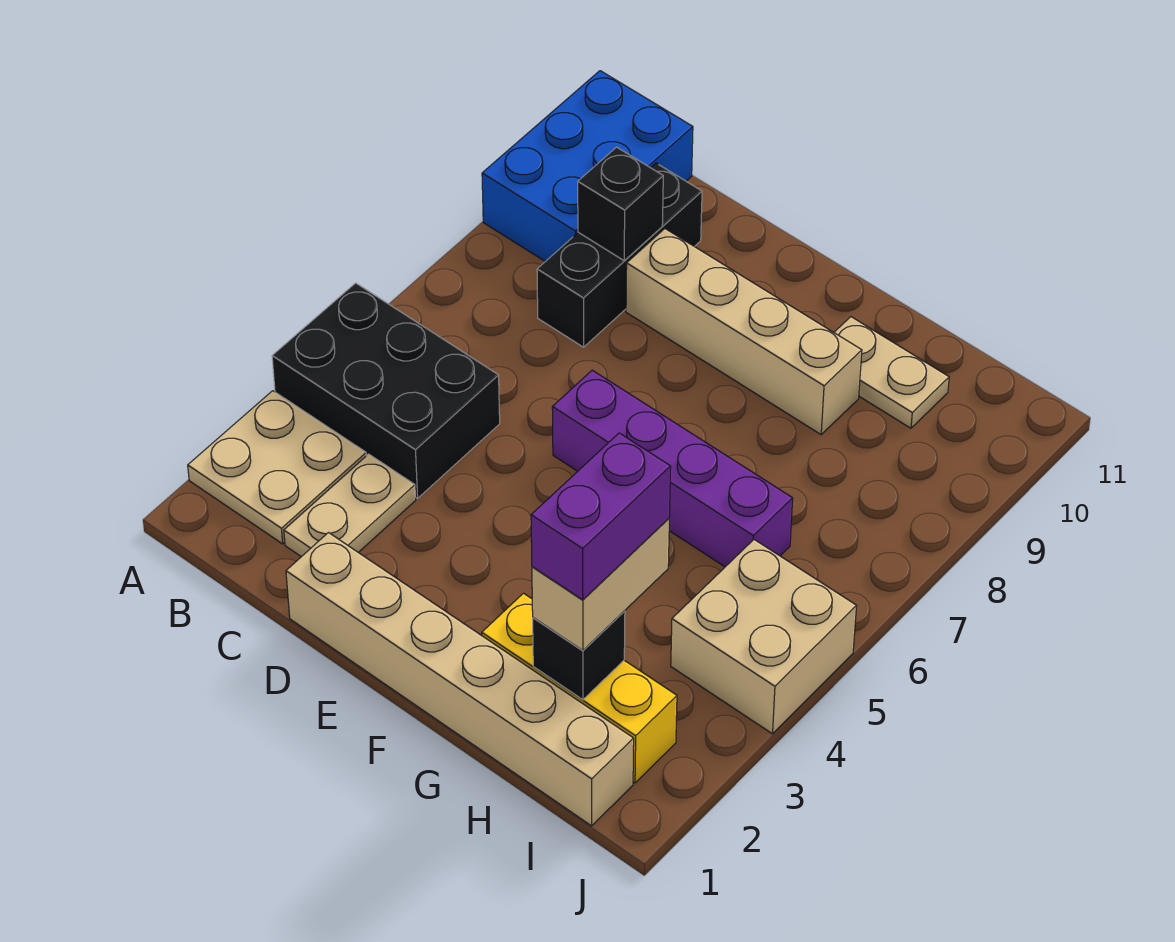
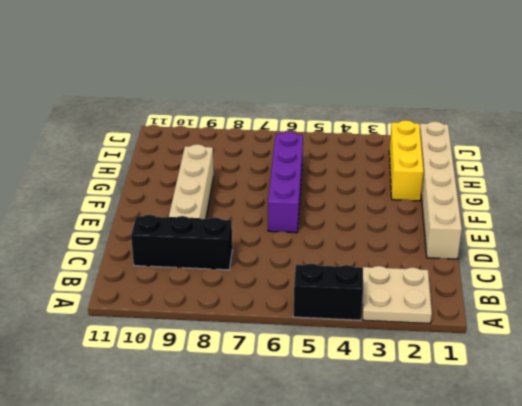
black brick A4:A5 level 1 -> black brick A4:C5 level 1
none -> blue brick A9:B11 level 1
none -> tan plate C2:C3 level 1
none -> tan plate G10:H10 level 1

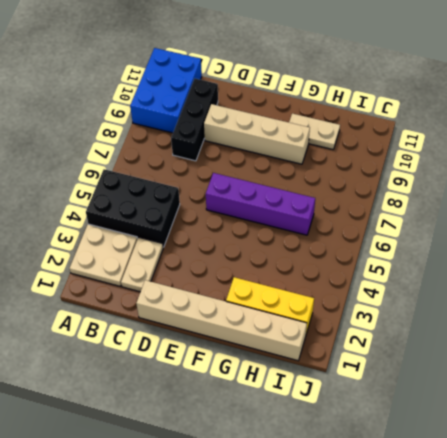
none -> tan brick I4:J5 level 1
none -> black brick C9 level 2
none -> black brick H2 level 2

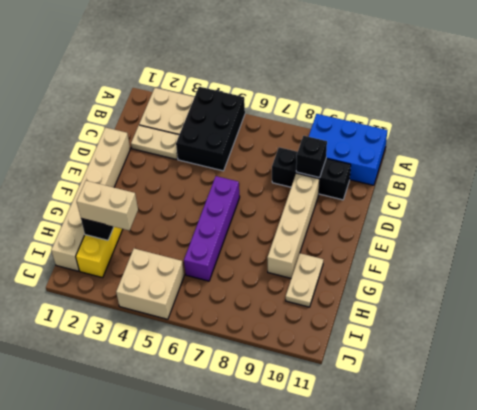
none -> purple brick H2:H3 level 4

